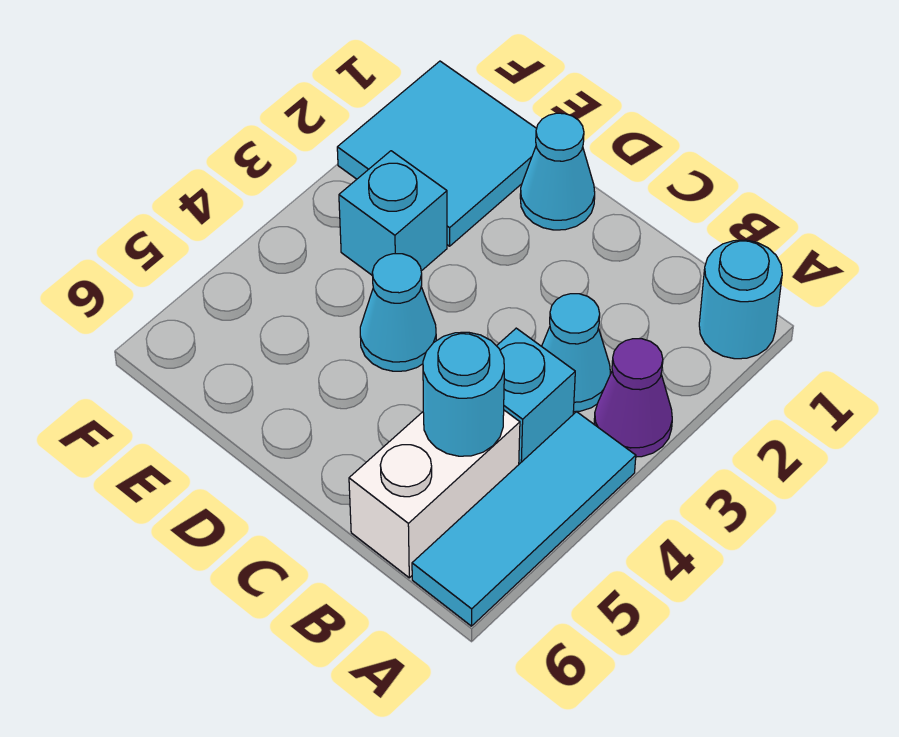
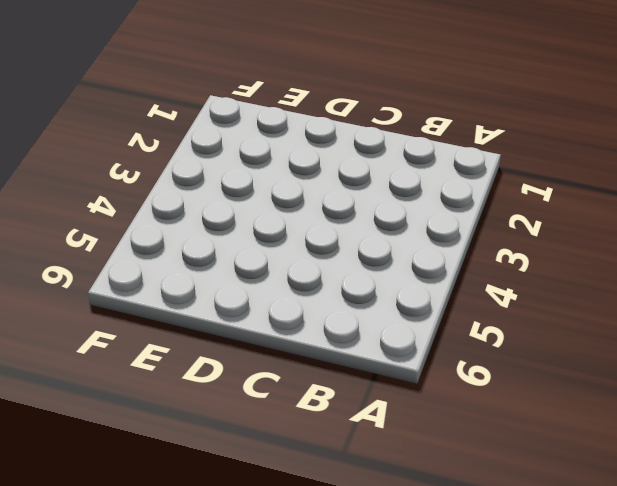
none -> cyan round brick A1 level 1
none -> purple cone A3 level 1

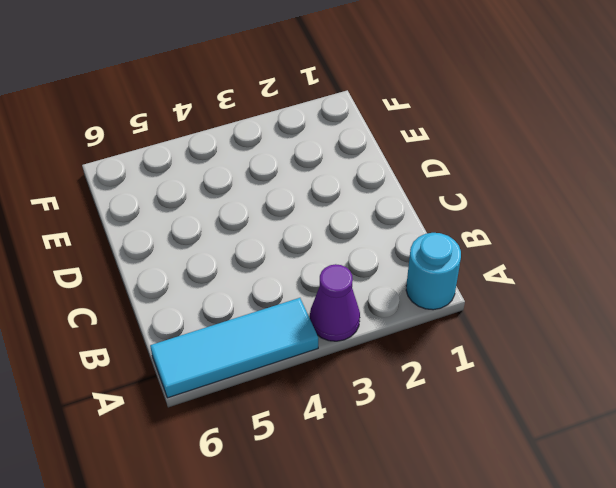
none -> cyan cone B3 level 1
none -> cyan brick B4 level 1

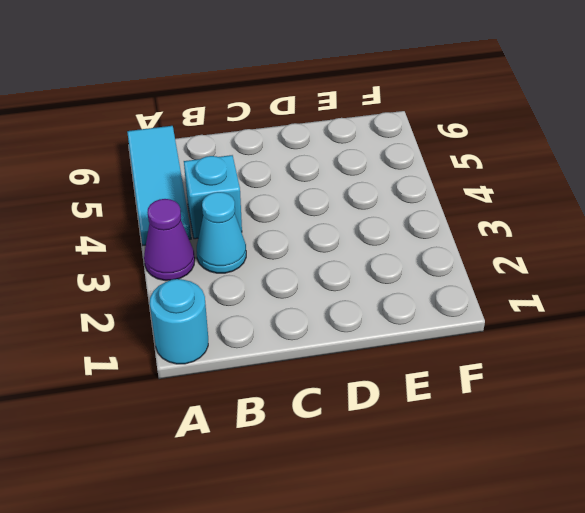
none -> white brick B5:B6 level 1
none -> cyan cone D1 level 1

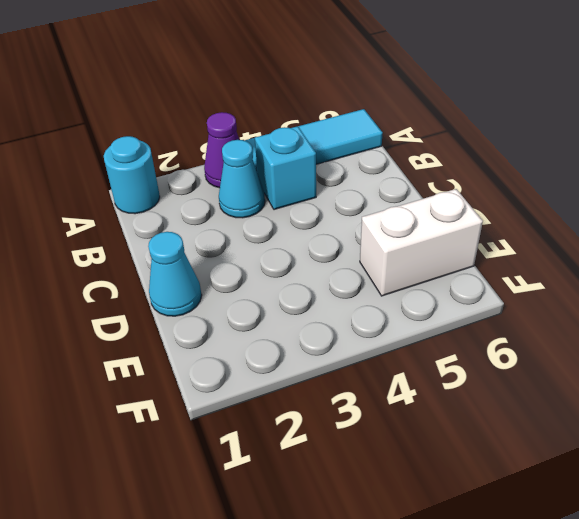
white brick E5:E6 level 1 -> white brick B5:B6 level 1
none -> cyan cone D4 level 1
none -> cyan tile E1:F2 level 1

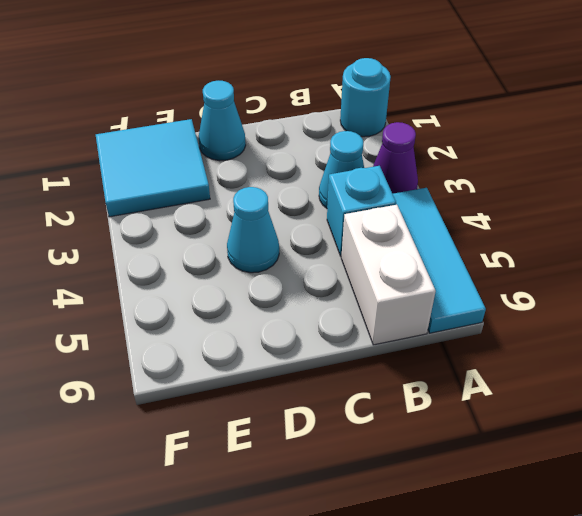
none -> cyan brick E3 level 1
none -> cyan round brick B5 level 2

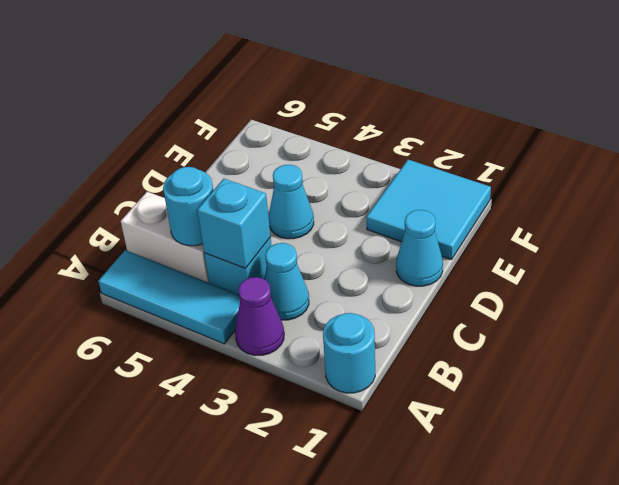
cyan brick B4 level 2 -> cyan brick E3 level 1

